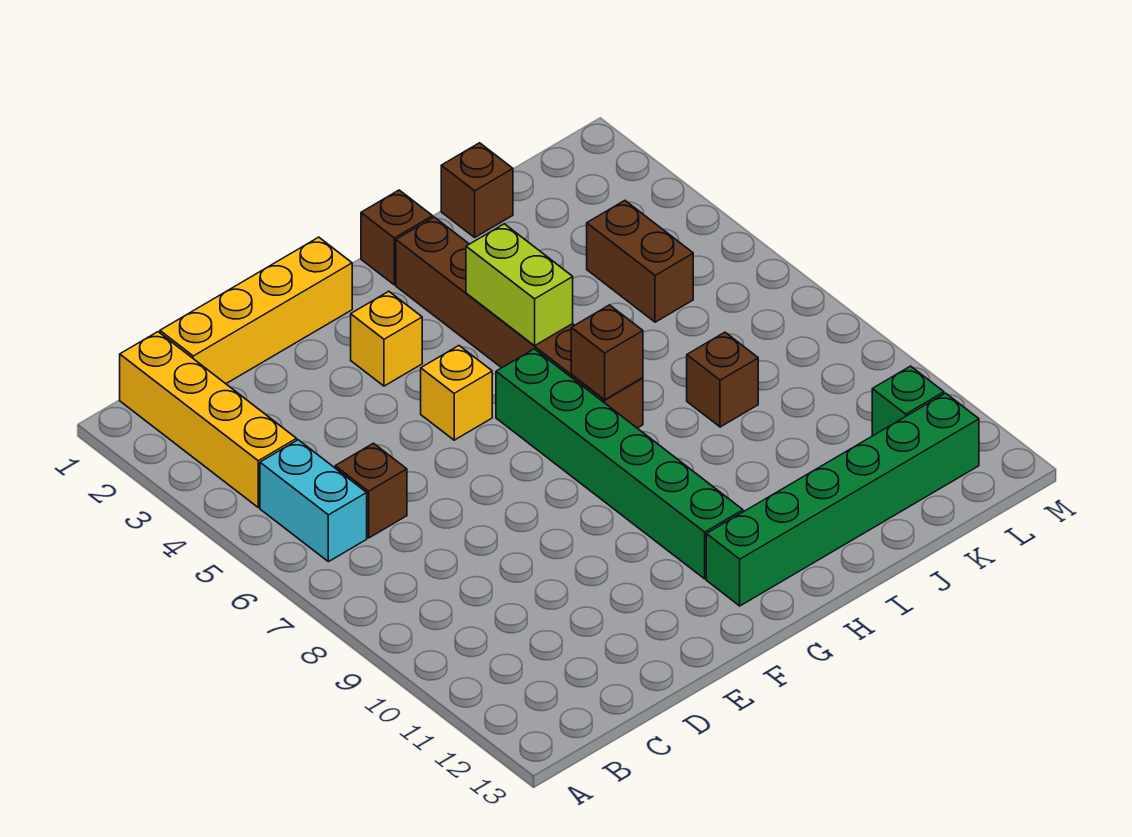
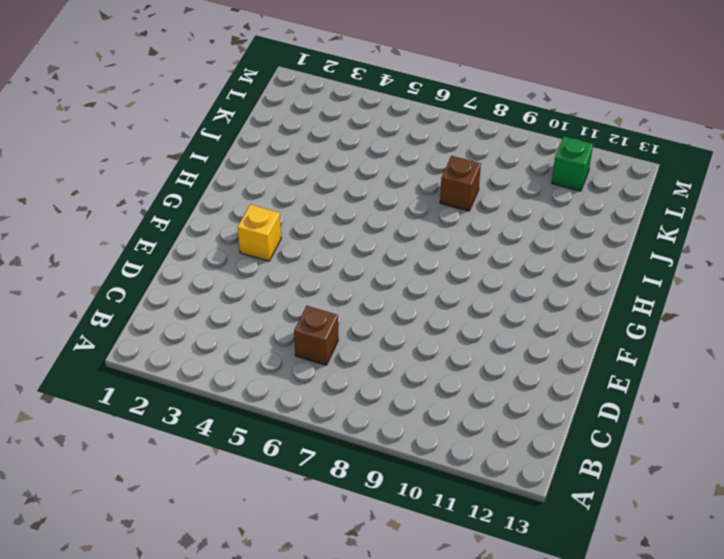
none -> yellow brick B1:B4 level 1
none -> cyan brick B5:B6 level 1
none -> yellow brick C1:F1 level 1

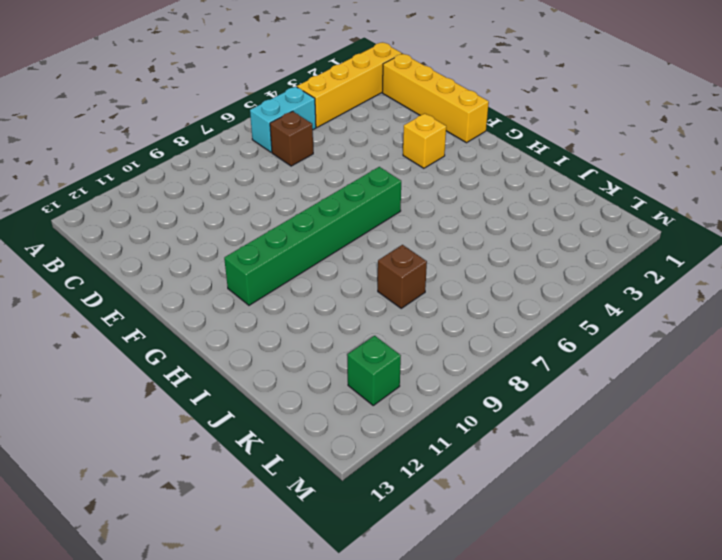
none -> yellow brick F5 level 1
none -> green brick G12:L12 level 1
none -> brown brick H1 level 1

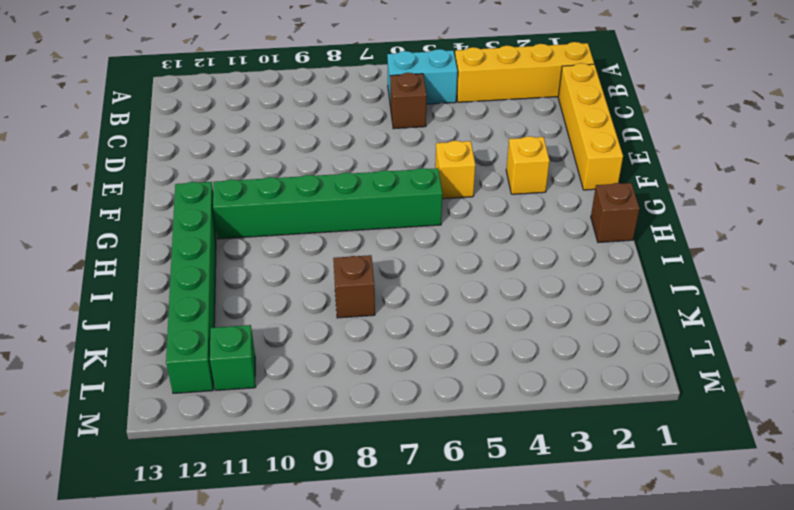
none -> brown brick H2:H7 level 1
none -> brown brick J1 level 1
none -> brown brick K4:K5 level 1

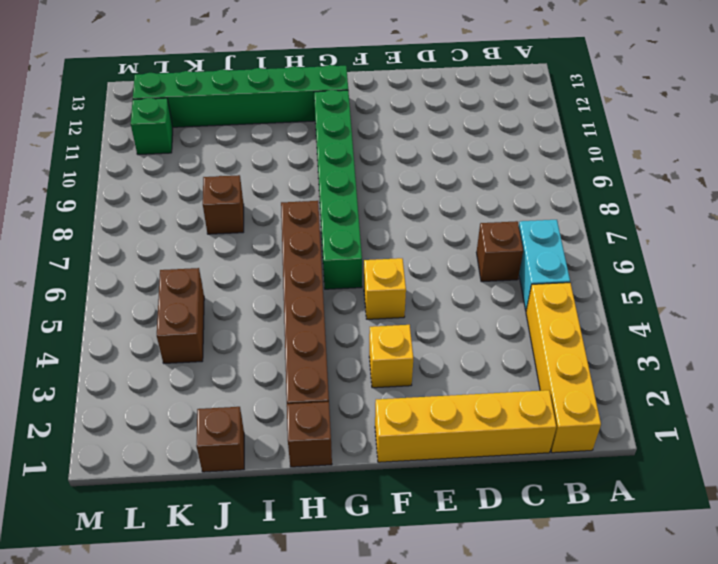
none -> lime brick H4:H5 level 2
none -> brown brick H7 level 2

